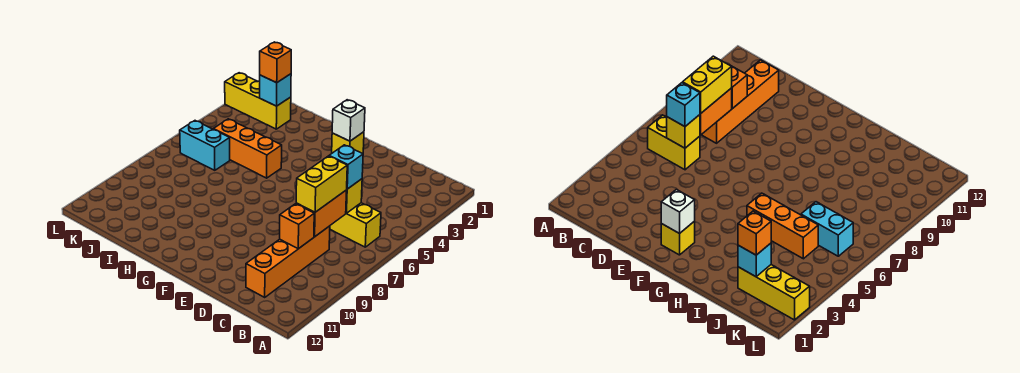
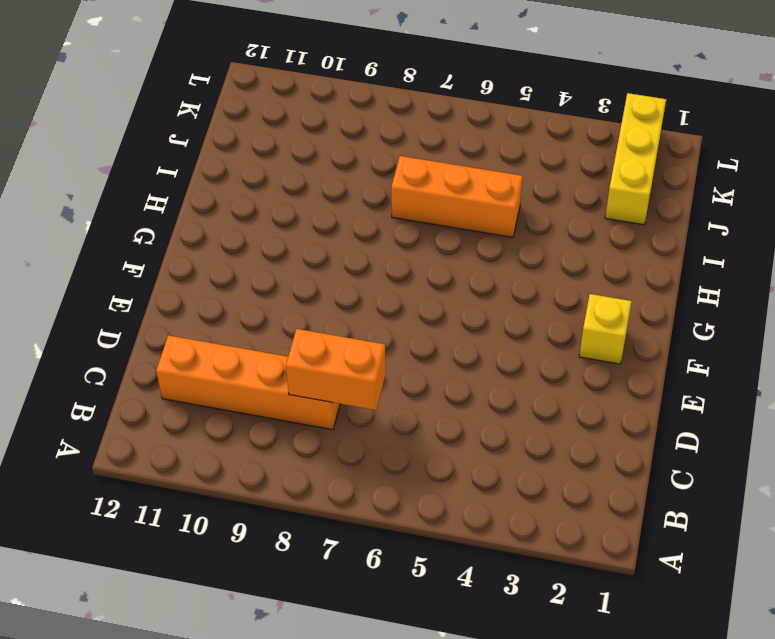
orange brick I5:I7 level 1 -> orange brick H5:J5 level 1
none -> yellow brick B6:C6 level 1
none -> cyan brick J6:K6 level 1
none -> yellow brick C6 level 2

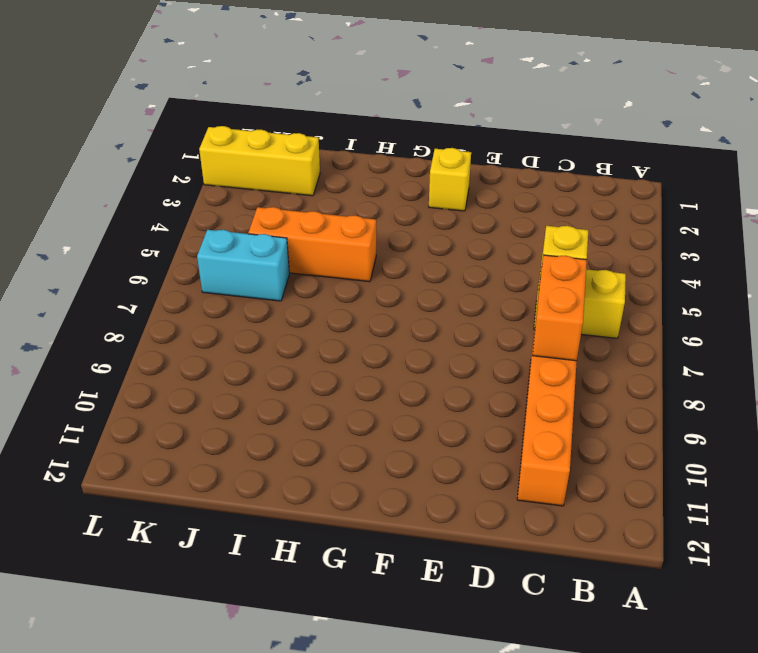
none -> orange brick C9 level 2
none -> white brick F2 level 2
none -> cyan brick J2 level 2

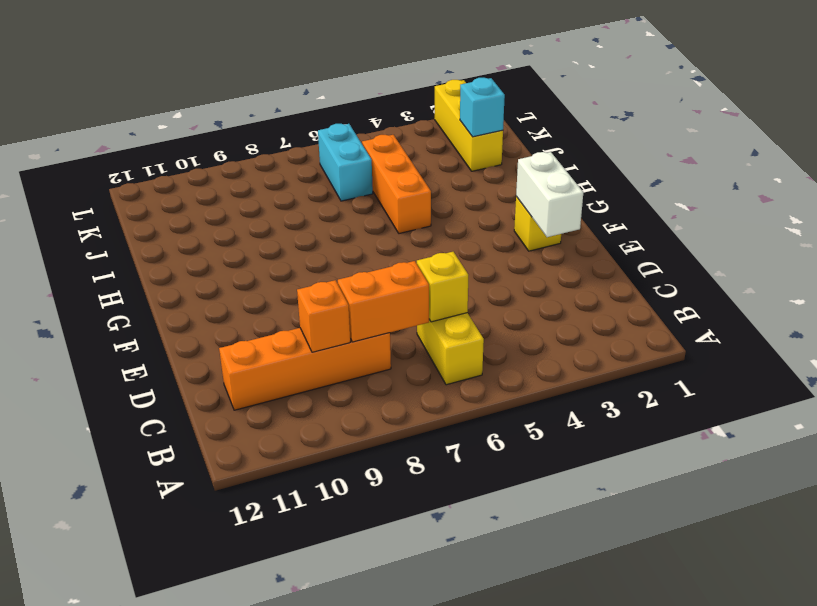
white brick E2:F2 level 2 -> white brick F2 level 2
none -> cyan brick C6 level 3
none -> yellow brick C7:C8 level 3
none -> orange brick J2 level 3

